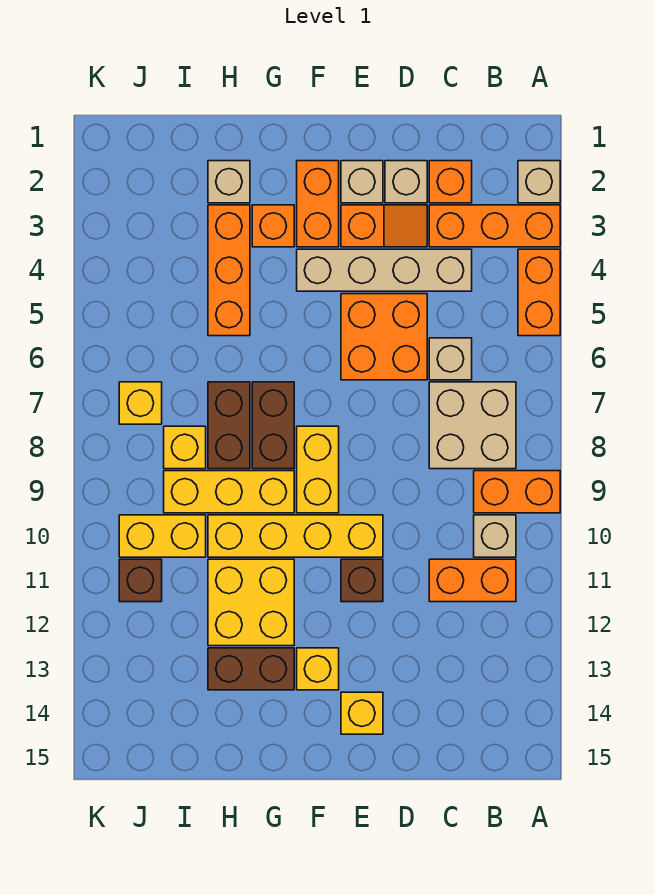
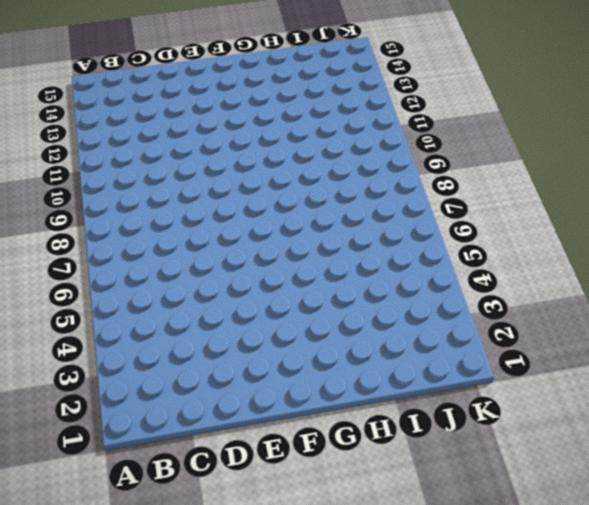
none -> tan brick A2 level 1
none -> orange brick A3:C3 level 1
none -> orange brick A4:A5 level 1
none -> orange brick A9:B9 level 1

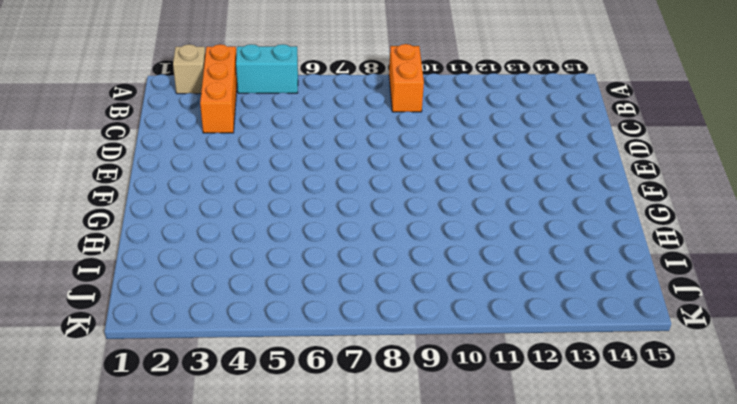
cyan brick A4:A5 level 1 -> orange brick A4:A5 level 1
none -> tan brick B7:C8 level 1
none -> tan brick B10 level 1
none -> orange brick B11:C11 level 1
none -> orange brick C2 level 1

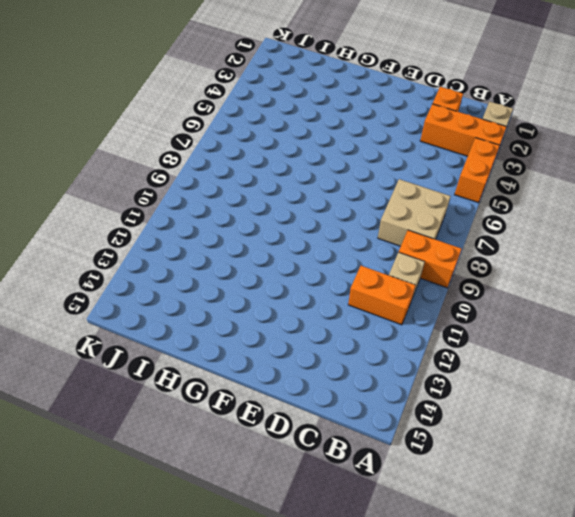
none -> tan brick C4:F4 level 1
none -> tan brick C6 level 1
none -> tan brick D2 level 1
none -> orange slope D3:E3 level 1 top E

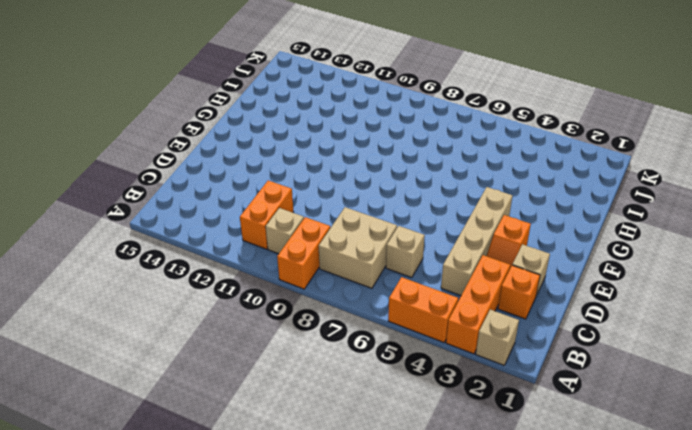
none -> orange brick D5:E6 level 1
none -> tan brick E2 level 1
none -> yellow brick E10:H10 level 1
none -> brown brick E11 level 1

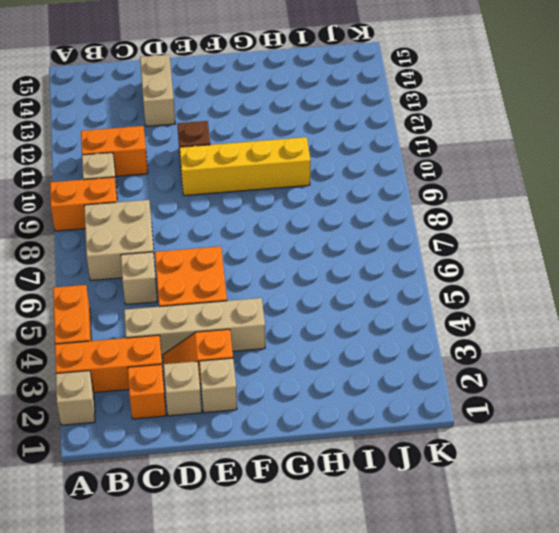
tan brick D13:D14 level 1 -> none
none -> yellow brick E14 level 1
none -> orange brick F2:F3 level 1
none -> yellow brick F8:F9 level 1
none -> yellow brick F13 level 1

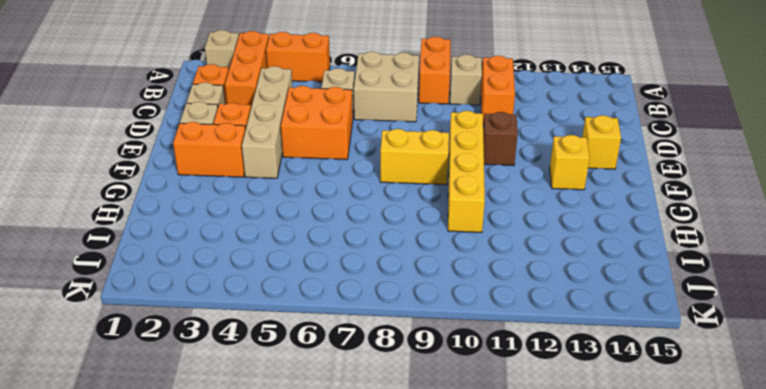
none -> orange brick G3 level 1
none -> brown brick G7:G8 level 1
none -> yellow brick G9:I9 level 1
none -> yellow brick G11:H12 level 1

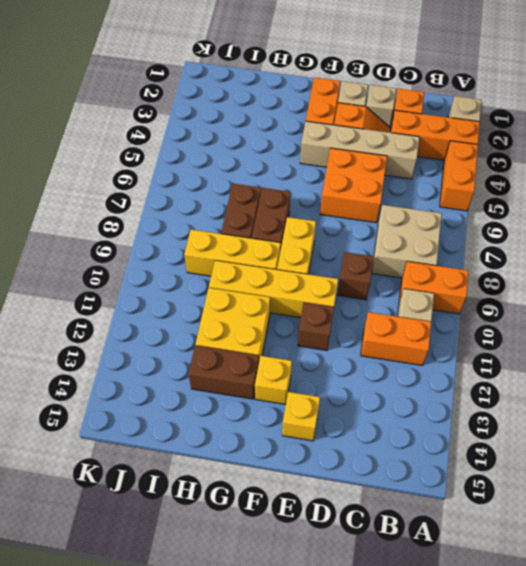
brown brick D9 level 1 -> brown brick J11 level 1
none -> tan brick C6 level 1
none -> orange brick G3 level 1
none -> tan brick H2 level 1
none -> orange brick H3:H5 level 1

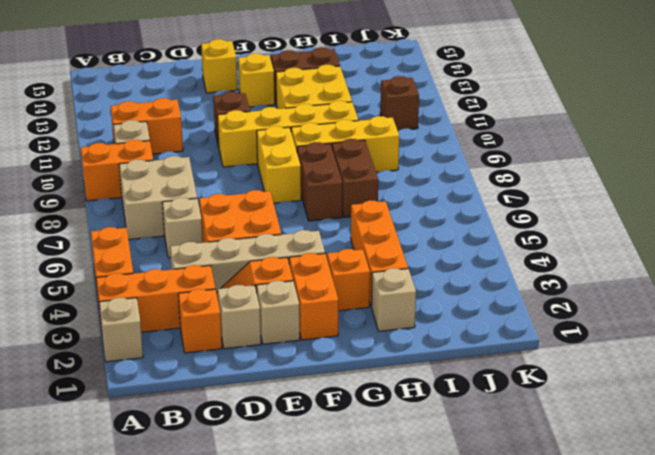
none -> yellow brick I8 level 1
none -> yellow brick I10:J10 level 1
none -> yellow brick J7 level 1

